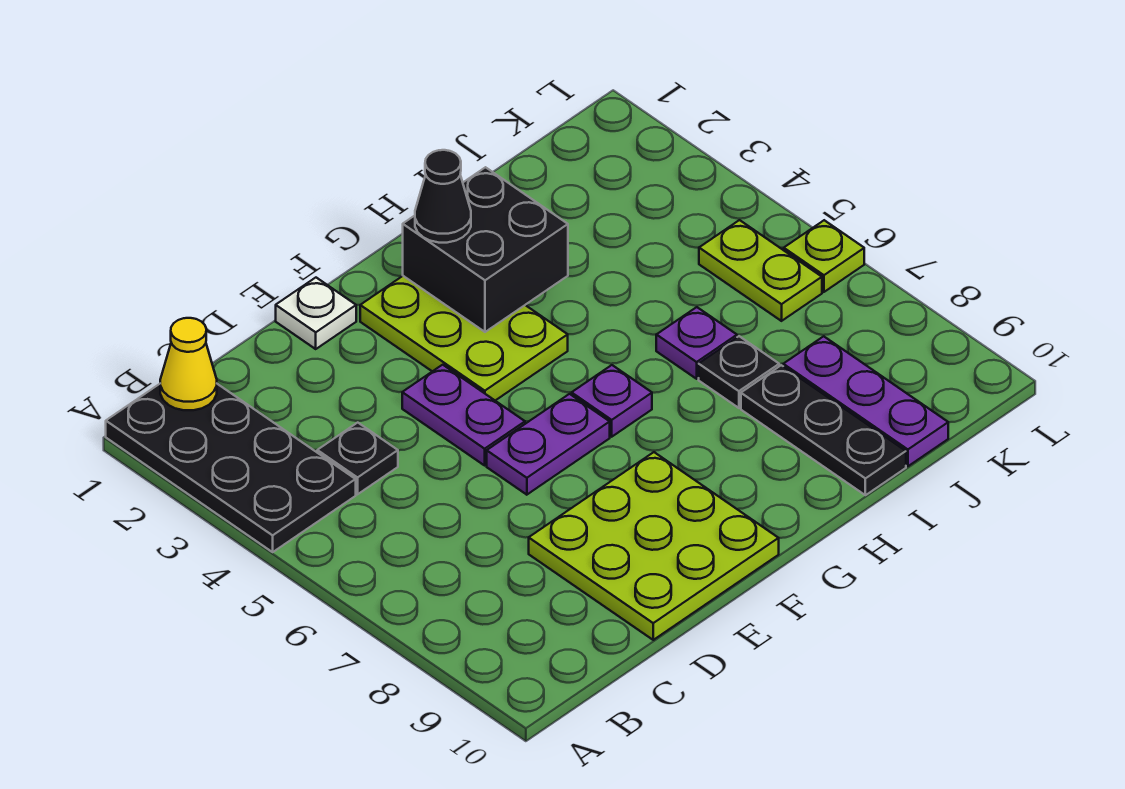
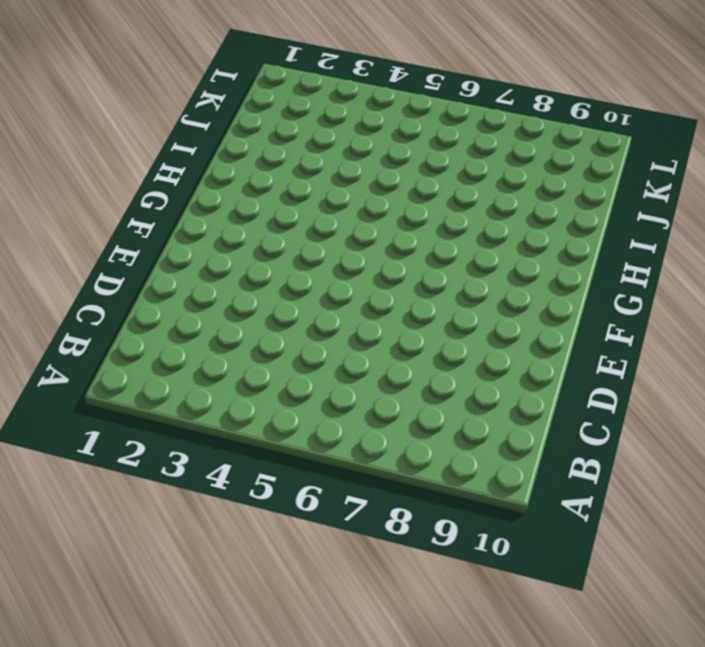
none -> black plate A1:B4 level 1
none -> black plate C4 level 1
none -> lime plate D8:F10 level 1

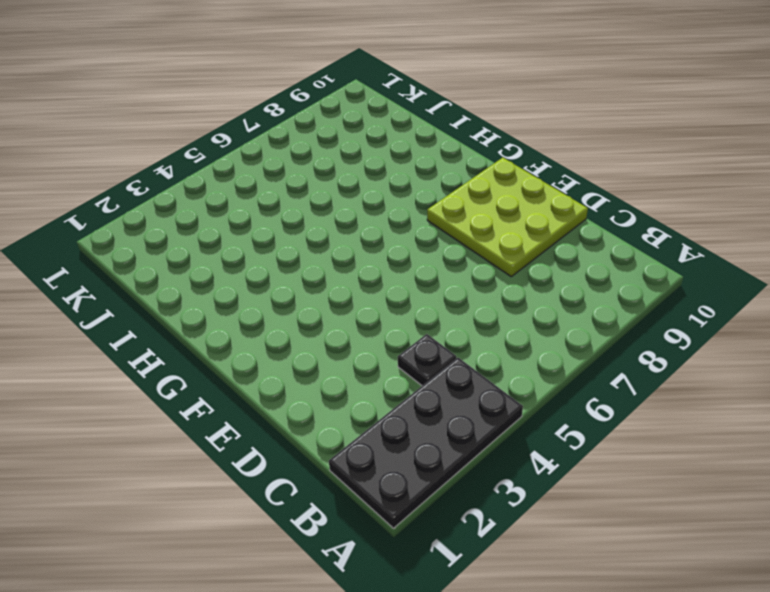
none -> white plate E1 level 1
none -> purple plate E4:E5 level 1
none -> purple plate E6:F6 level 1

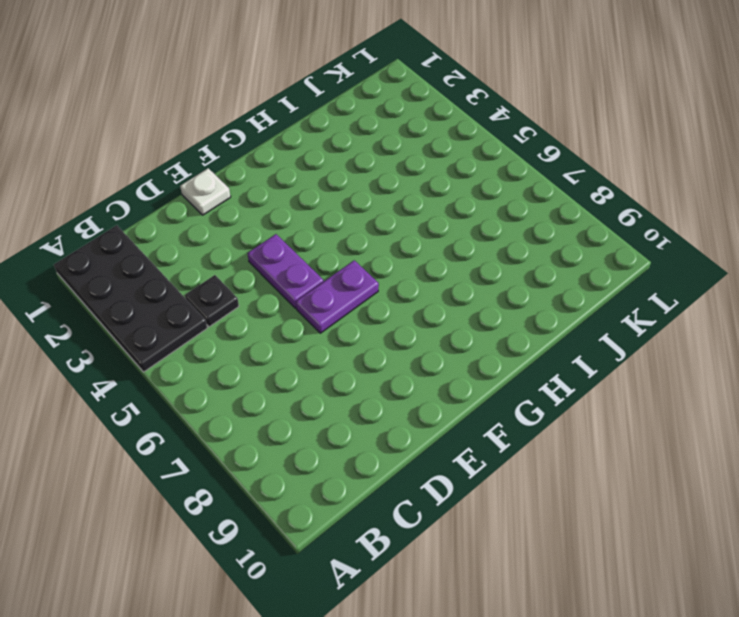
none -> lime plate D8:F10 level 1
none -> lime plate F2:G4 level 1
none -> purple plate G6 level 1

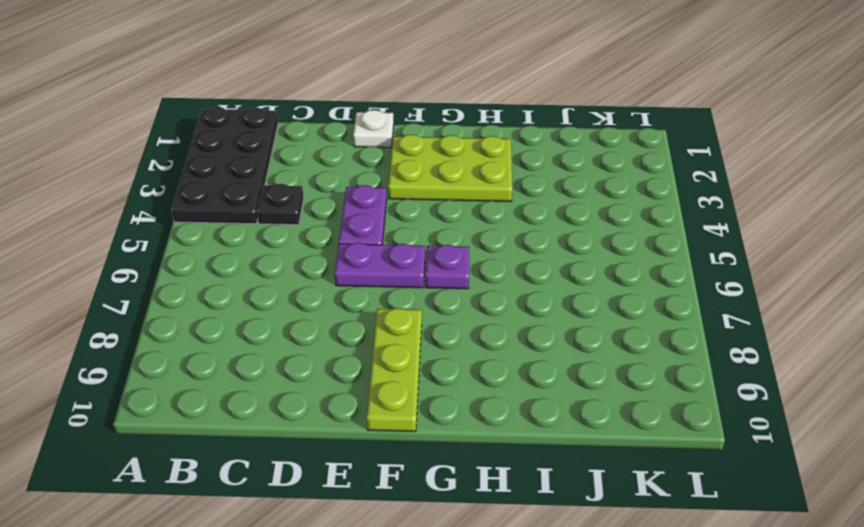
lime plate F2:H3 level 1 -> lime plate F2:G4 level 1
lime plate F8:F10 level 1 -> lime plate D8:F10 level 1
none -> purple plate I6 level 1
none -> black plate I7 level 1
none -> black plate I8:I10 level 1

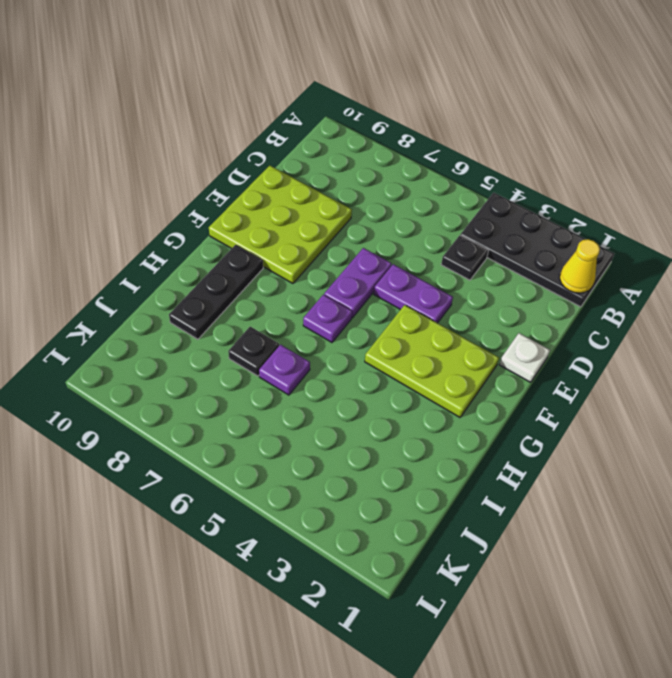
black plate G9:I9 level 1 -> black plate I8:I10 level 1
none -> purple plate J8:J10 level 1
none -> lime plate K5:K6 level 1
none -> lime plate L6 level 1

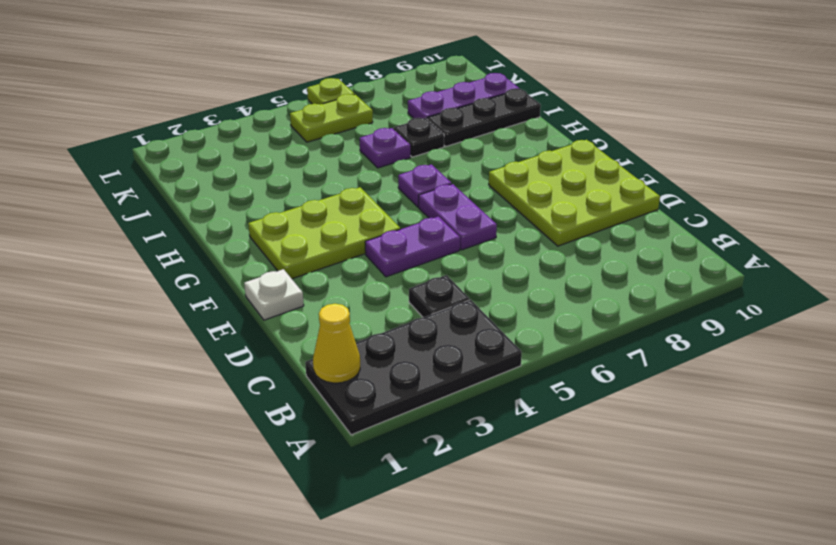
none -> black brick G2:H3 level 2
none -> black cone G2 level 3

